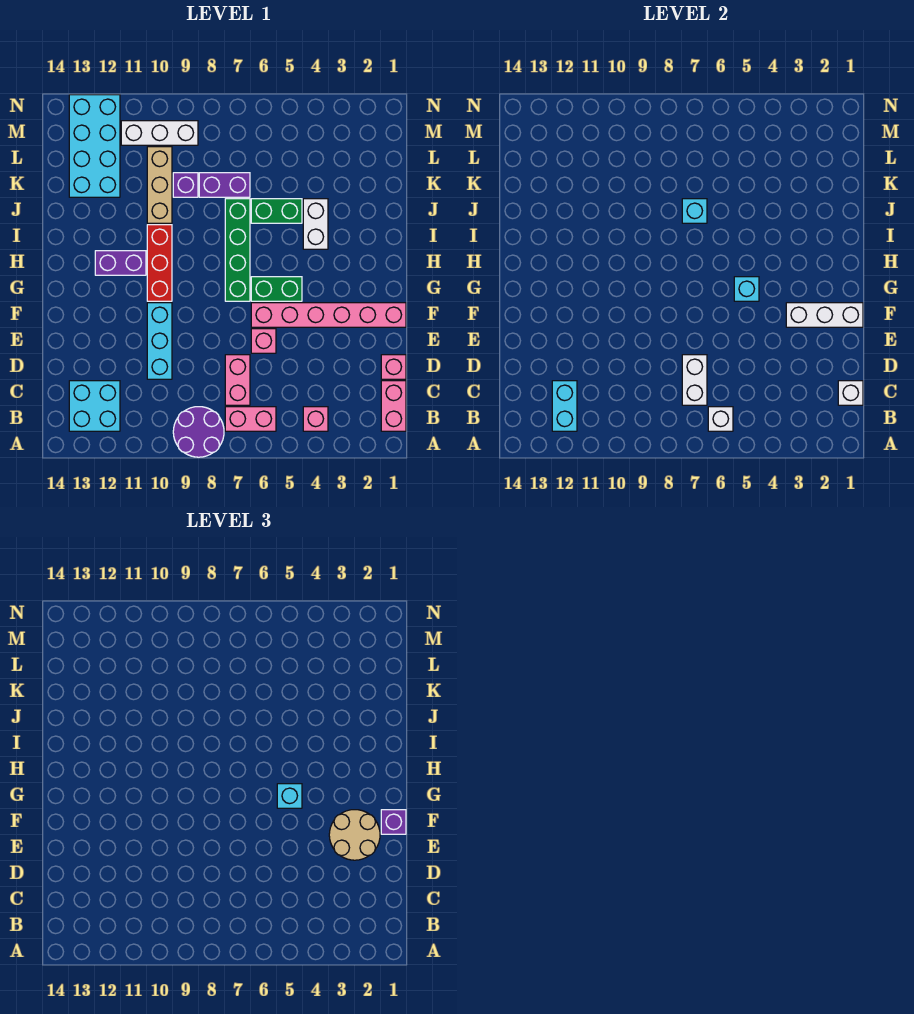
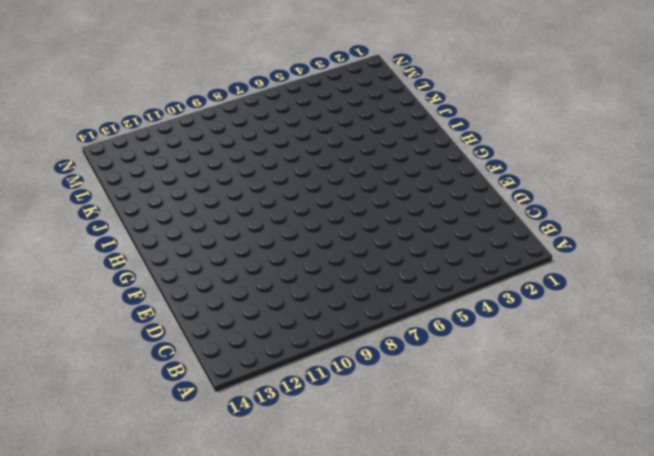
none -> purple round brick A8:B9 level 1
none -> pink brick B1:C1 level 1
none -> pink brick B4 level 1
none -> pink brick B6:B7 level 1

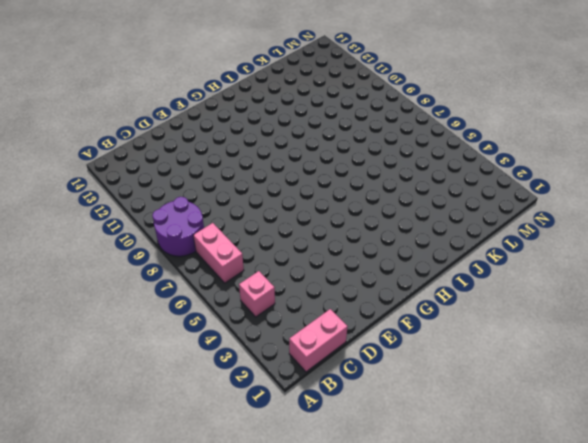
none -> cyan brick B12:C13 level 1
none -> pink brick C7:D7 level 1
none -> pink brick D1 level 1
none -> cyan brick D10:F10 level 1

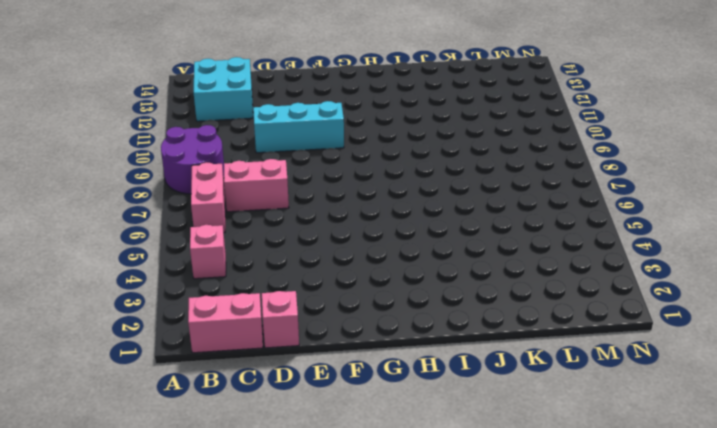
none -> pink brick E6 level 1
none -> pink brick F1:F6 level 1
none -> green brick G5:G6 level 1
none -> green brick G7:J7 level 1

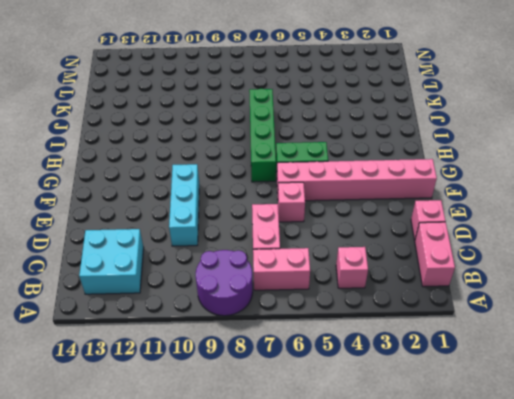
none -> red brick G10:I10 level 1
none -> purple brick H11:H12 level 1
none -> white brick I4:J4 level 1
none -> green brick J5:J6 level 1

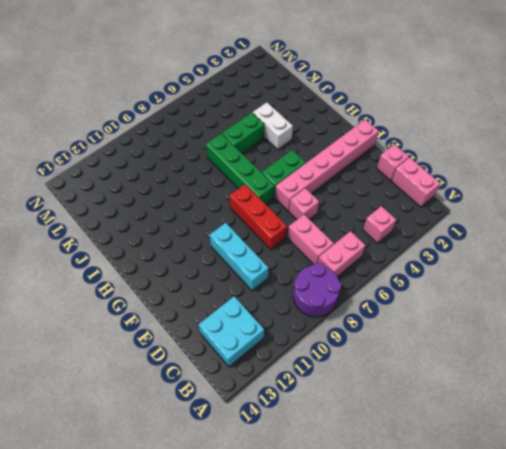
red brick E8:G8 level 1 -> red brick G10:I10 level 1
none -> purple brick H11:H12 level 1
none -> tan brick J10:L10 level 1
none -> purple brick K7:K8 level 1
none -> purple brick K9 level 1

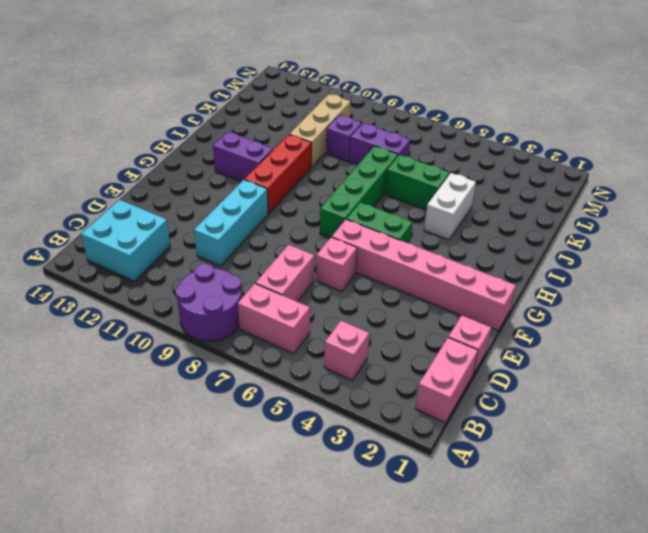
none -> cyan brick K12:N13 level 1
none -> white brick M9:M11 level 1
none -> white brick B6 level 2
none -> cyan brick B12:C12 level 2

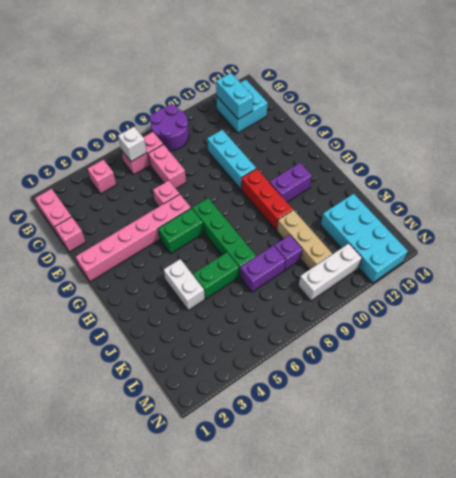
none -> white brick C1 level 2
none -> white brick C7:D7 level 2
none -> white brick F1:F3 level 2
none -> cyan brick G5 level 2

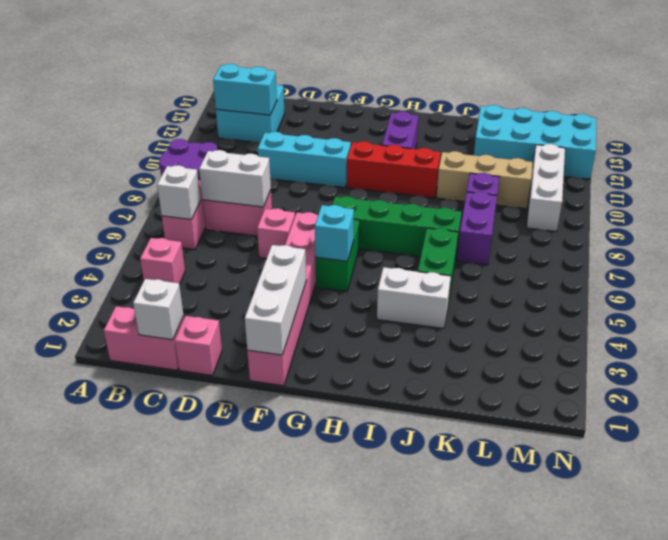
none -> cyan brick J7 level 2
none -> tan round brick E2:F3 level 3
none -> purple brick F1 level 3
none -> cyan brick G5 level 3

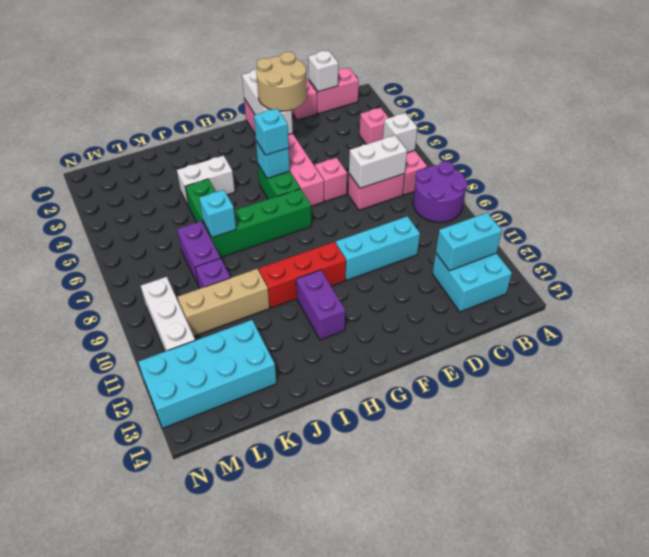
none -> purple brick F1 level 3

